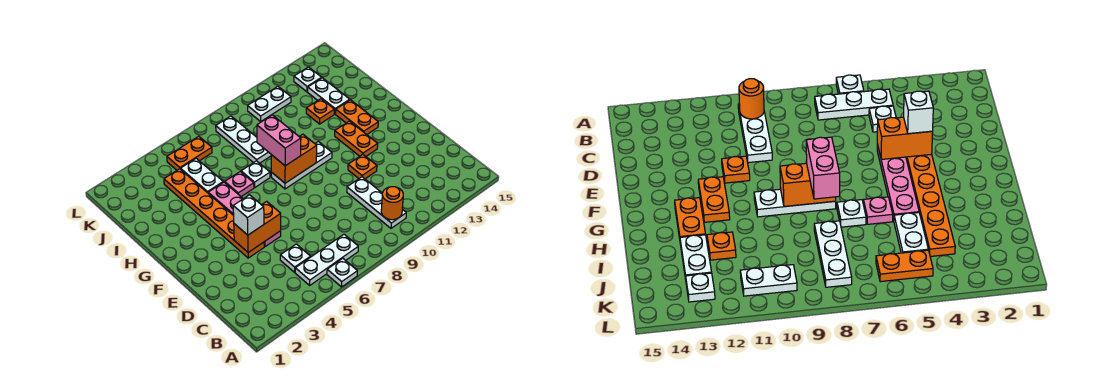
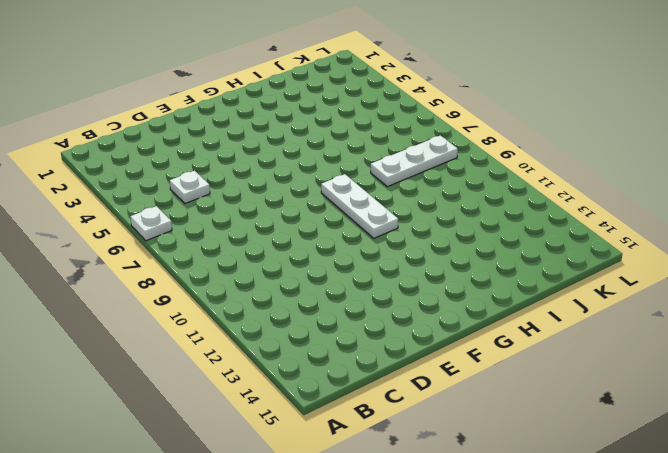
none -> white plate B5:B7 level 1
none -> white plate B10:D10 level 1
none -> orange plate E4:J4 level 1

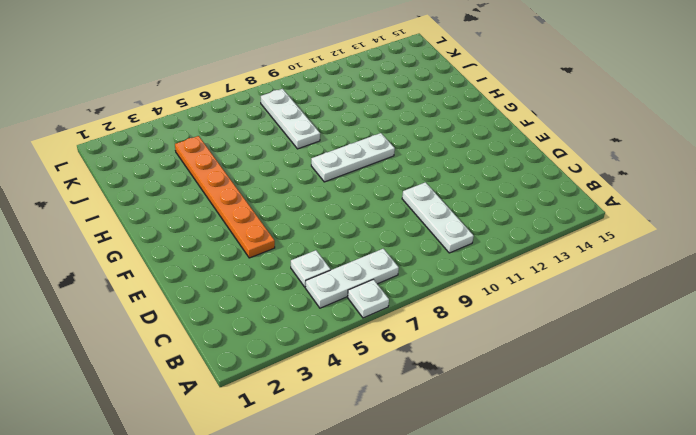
none -> pink plate E5:H5 level 1
none -> orange plate E11 level 1
none -> orange plate F12:G12 level 1

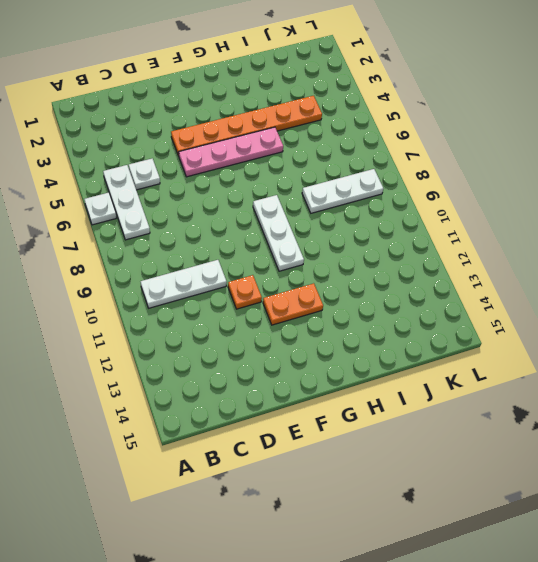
none -> orange plate G13:H13 level 1
none -> pink plate H6 level 1
none -> white plate H7 level 1

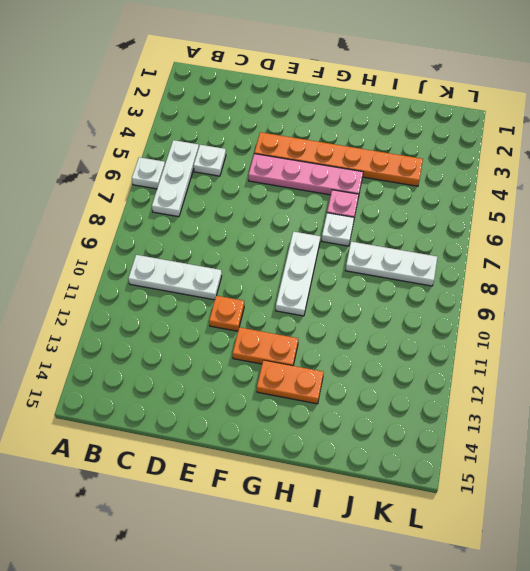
none -> white plate I5:J5 level 1
none -> orange plate I12 level 1
none -> white plate I13:J13 level 1

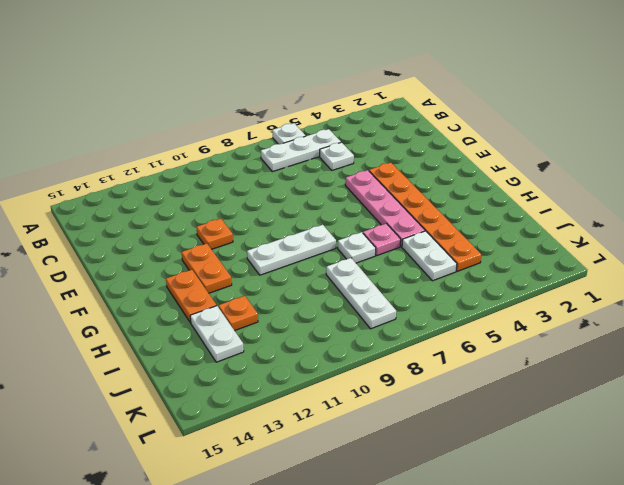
none -> white plate B10:D10 level 1
none -> orange plate K5:K6 level 1
none -> white plate K10:K11 level 1

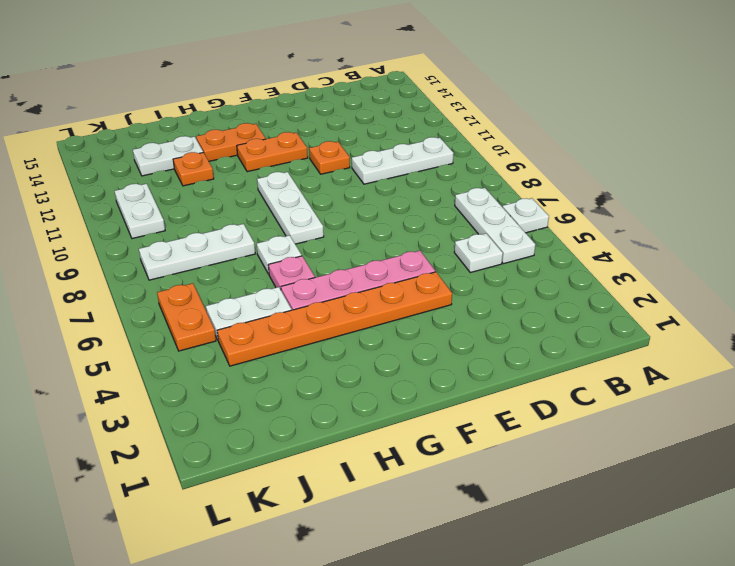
none -> white plate K13 level 1
none -> orange round brick B10 level 2
none -> orange brick E4:E5 level 2

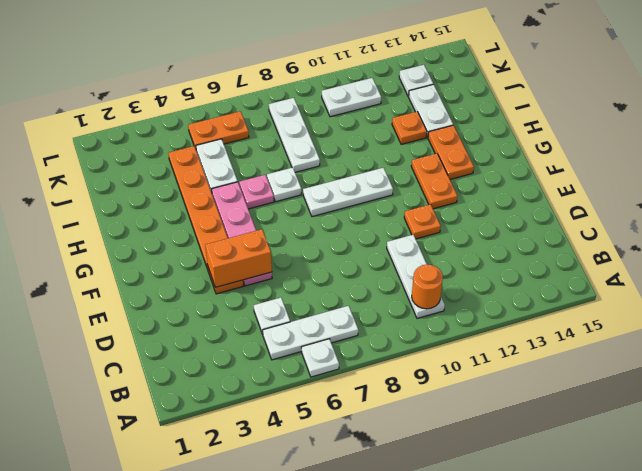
none -> orange brick G8:G9 level 2
none -> white brick E4 level 3
none -> pink brick G8:H8 level 3

